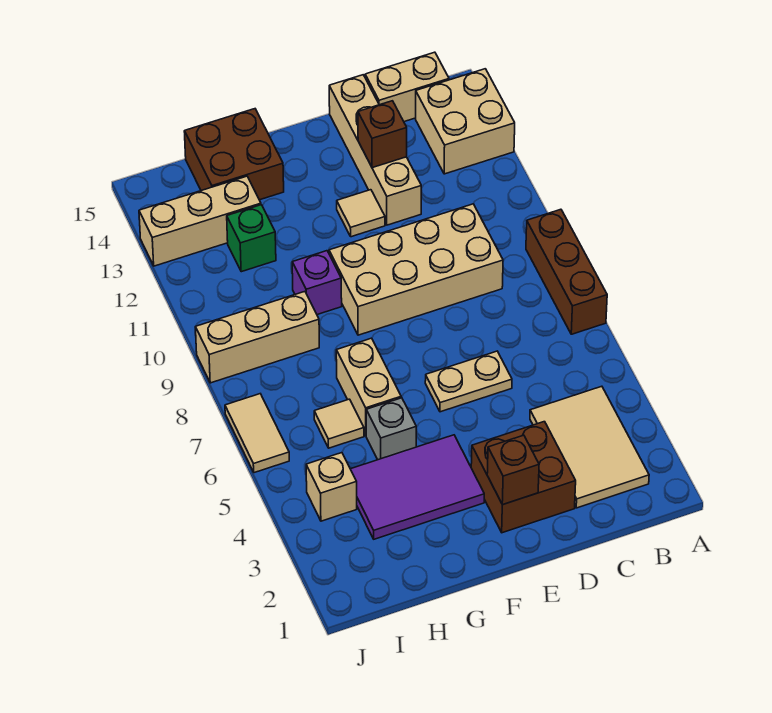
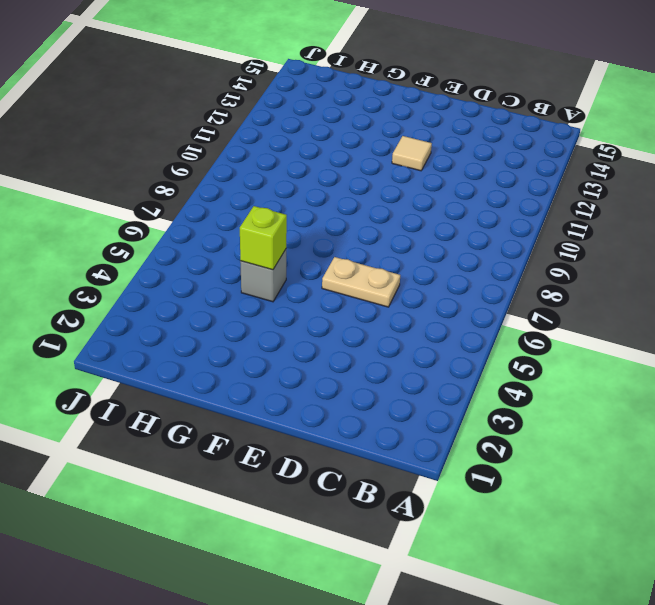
lime brick G5 level 2 -> none
none -> brown brick A7:A9 level 1
none -> tan brick A13:B14 level 1
none -> tan tile B2:C4 level 1

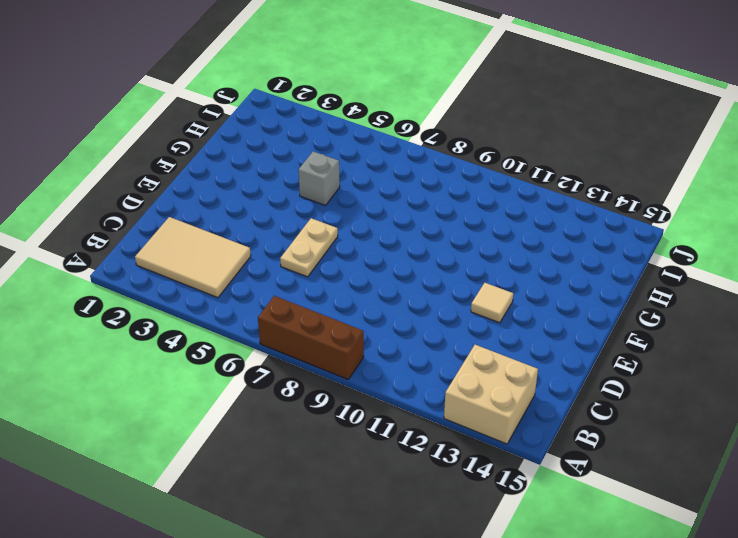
none -> tan brick B15:C15 level 1
none -> tan brick C9:F10 level 1
none -> brown brick D2:E3 level 1

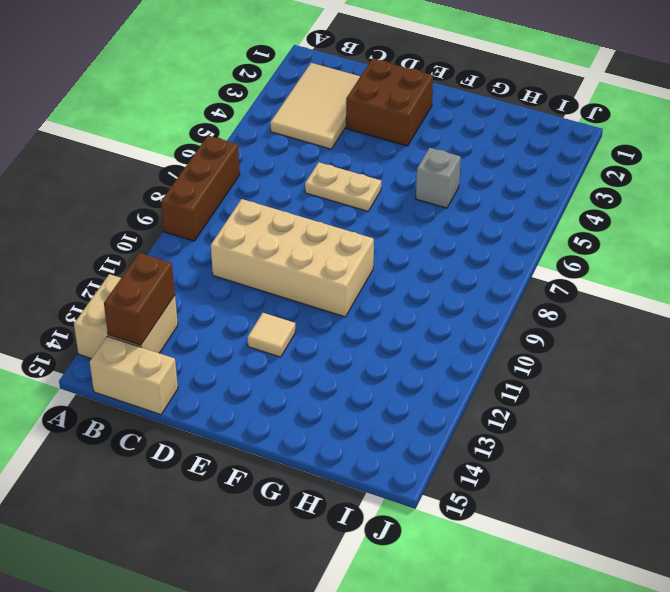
brown brick B13:B14 level 2 -> none
none -> tan brick D12:D15 level 1
none -> purple tile F3:H4 level 1
none -> tan brick G6:G7 level 1

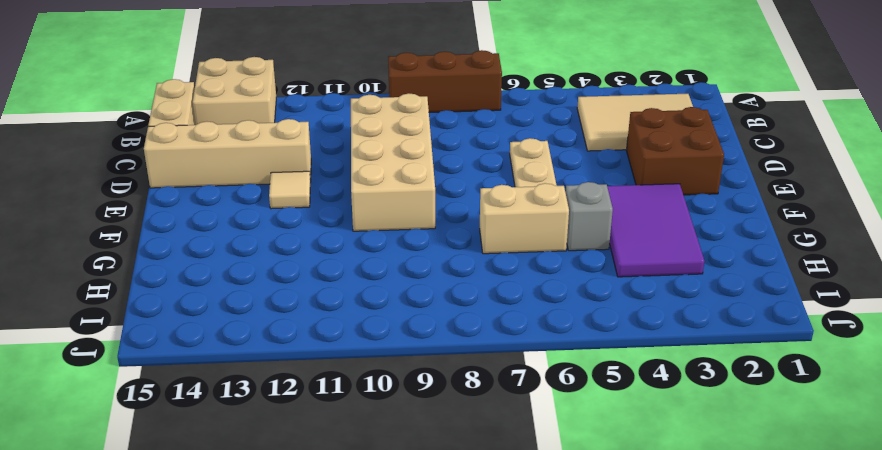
none -> purple brick G10 level 1
none -> brown brick G14:H15 level 1
none -> tan tile H6 level 1

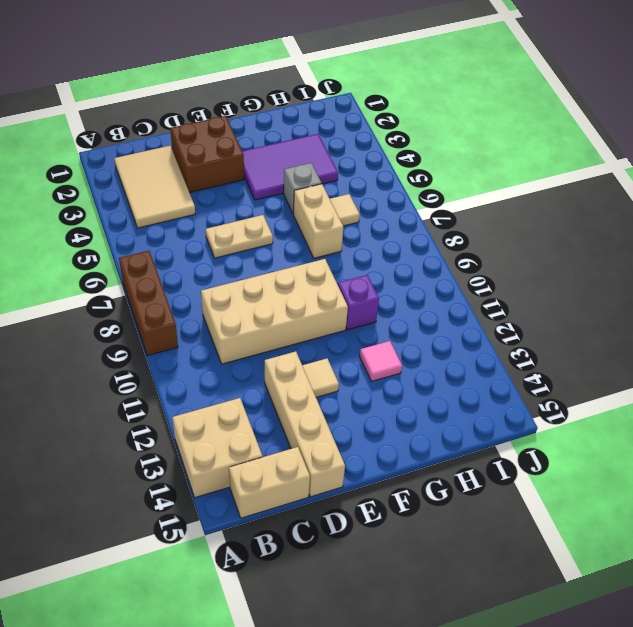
pink tile G12 level 1 -> none
none -> brown brick G14:H15 level 1
none -> tan brick H9:J9 level 1
none -> green brick H12 level 1

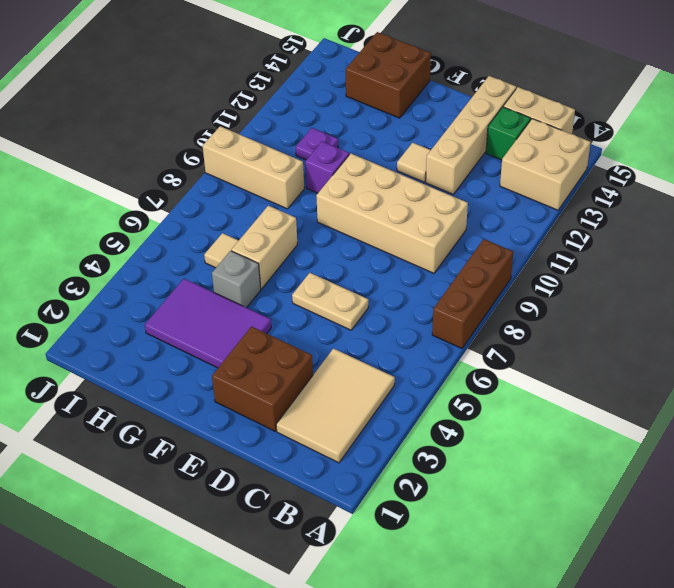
green brick C14 level 1 -> green brick H12 level 1
purple plate H11 level 1 -> none
none -> tan brick H13:J13 level 1
none -> tan brick I4 level 1
none -> tan tile J6:J7 level 1

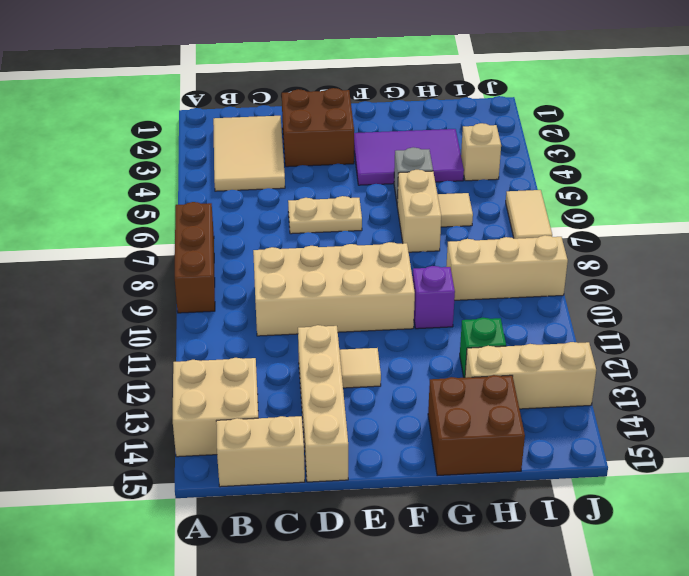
none -> brown brick D13 level 2
none -> brown brick E2 level 2

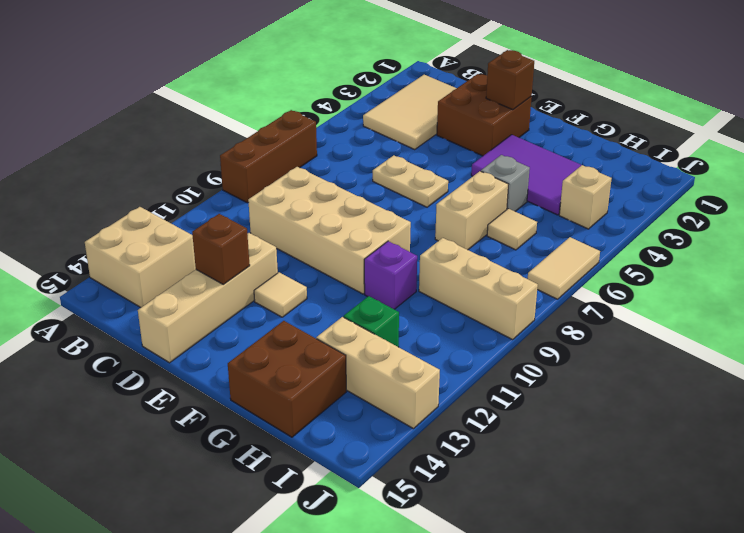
none -> tan brick B15:C15 level 1

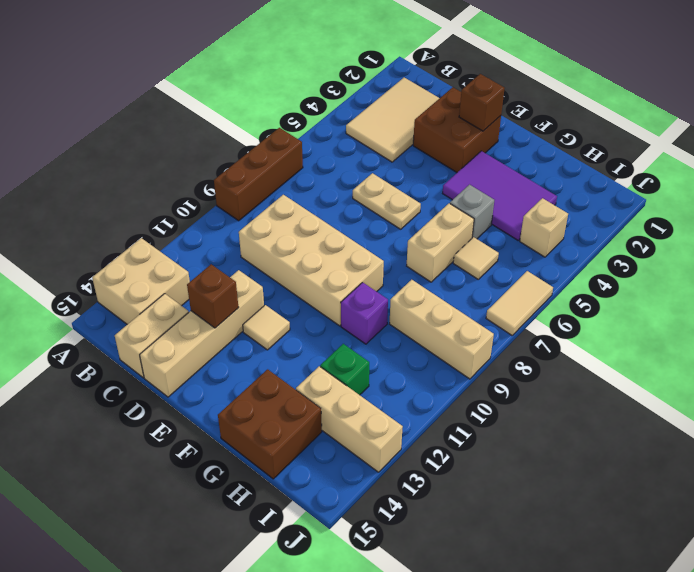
tan brick C14:C15 level 1 -> tan brick B15:C15 level 1

